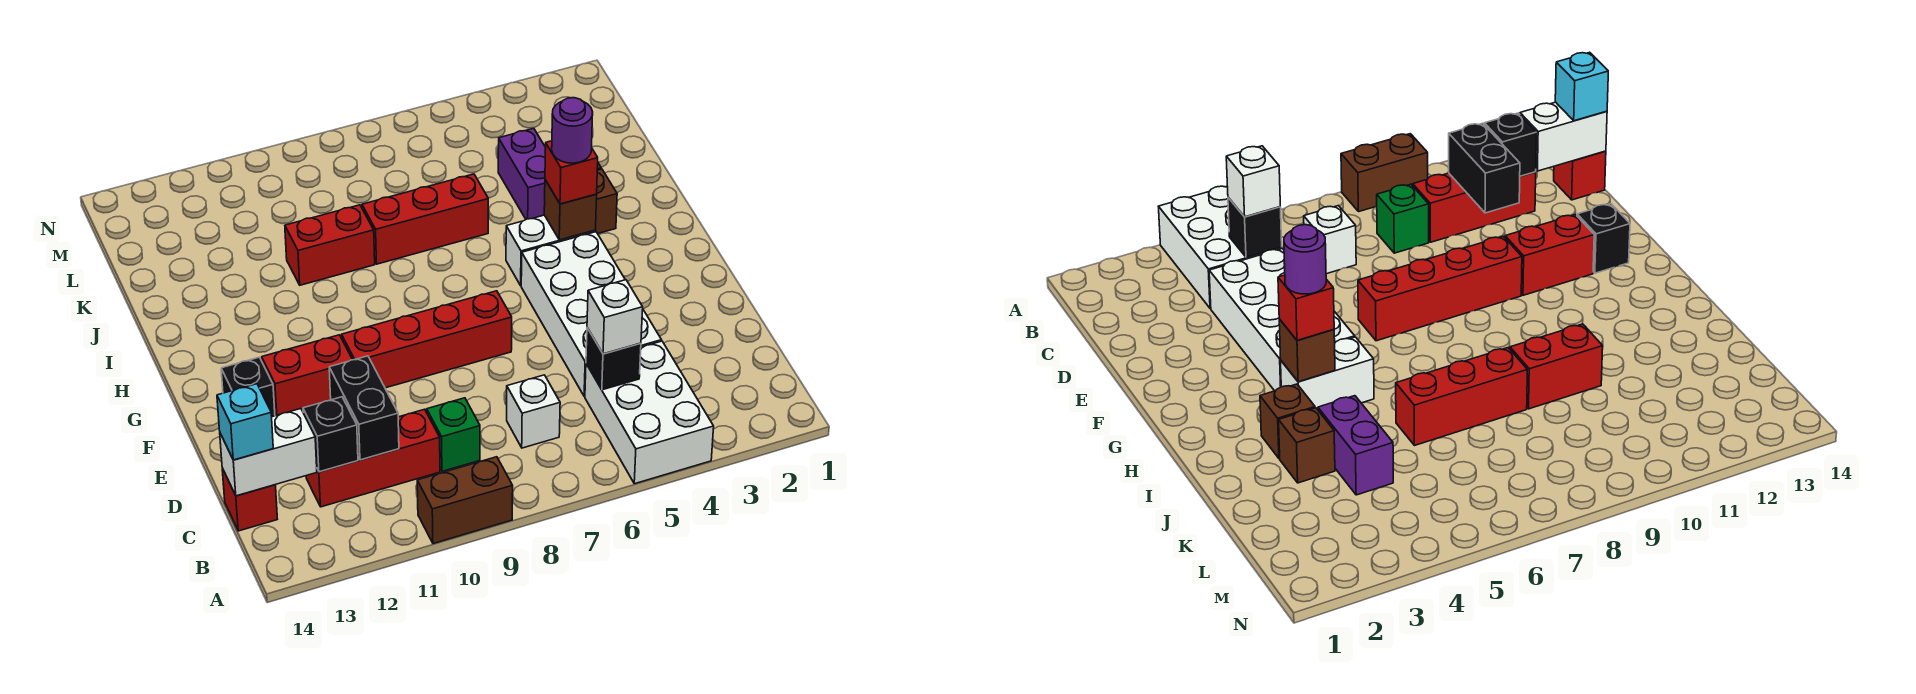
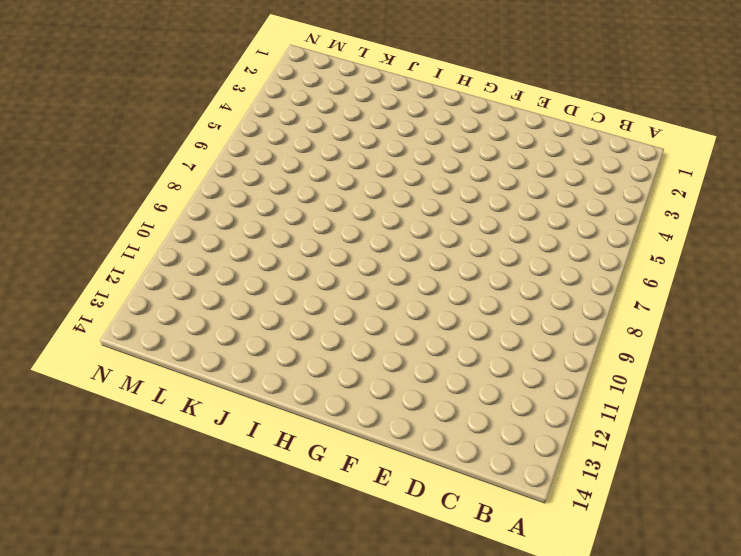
none -> white brick A4:C5 level 1
none -> brown brick A9:A10 level 1
none -> white brick C7 level 1

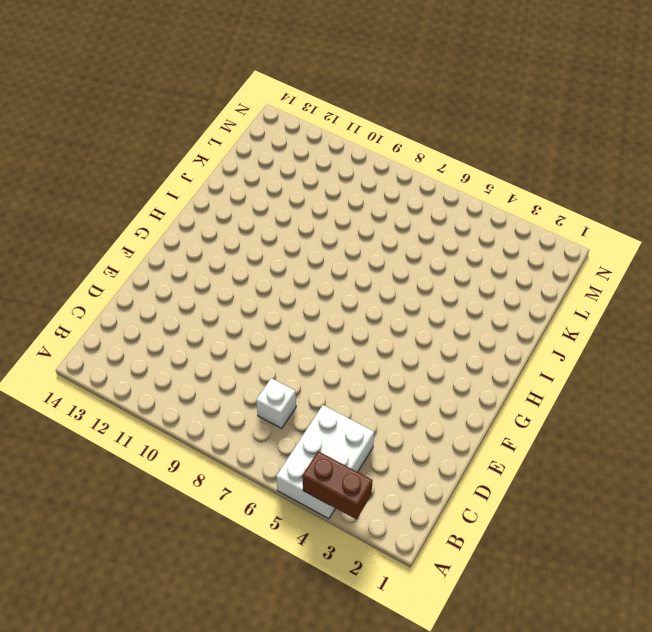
brown brick A3:A4 level 2 -> brown brick A9:A10 level 1
none -> green brick C9 level 1
none -> red brick C10:C12 level 1
none -> red brick C14 level 1

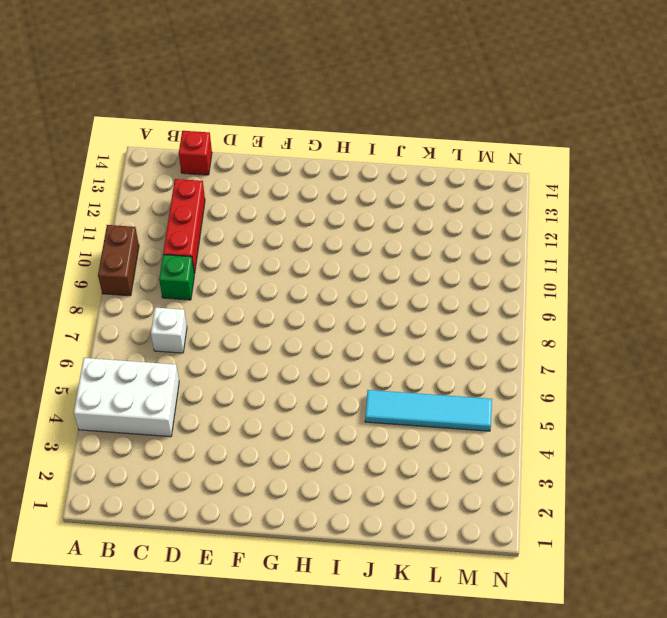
cyan tile J5:M5 level 1 -> none
none -> white brick D4:G5 level 1
none -> red brick F7:F10 level 1
none -> red brick F11:F12 level 1

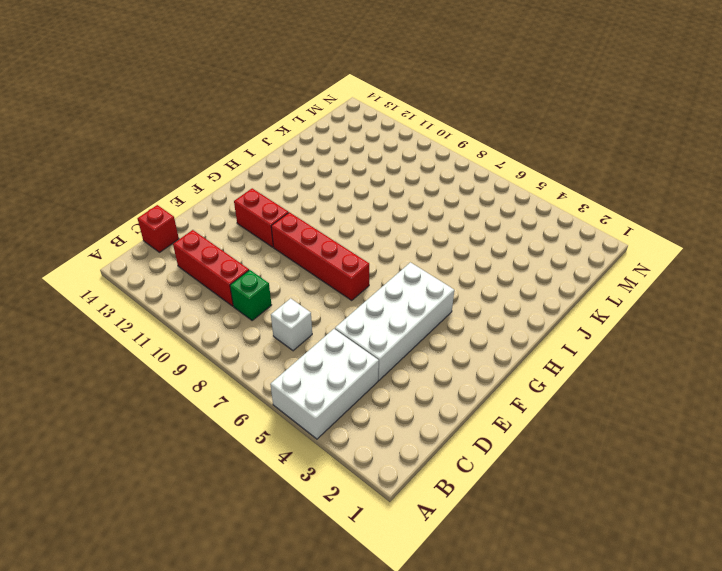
none -> brown brick A9:A10 level 1
none -> black brick F13 level 1
none -> white brick H4:H5 level 1

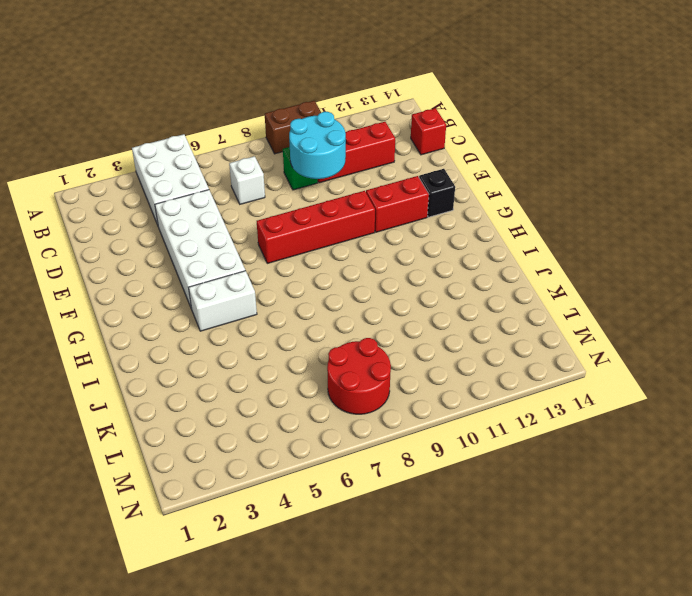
cyan round brick C9:D10 level 2 -> none
red round brick L7:M8 level 1 -> none
none -> brown brick I3 level 1
none -> brown brick J3 level 1
none -> purple brick J4:K4 level 1

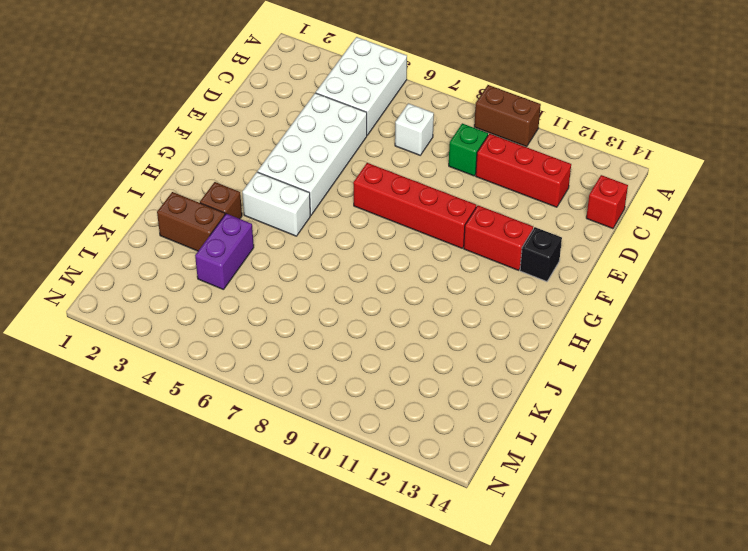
brown brick J2:J3 level 1 -> brown brick J3 level 1
none -> red brick J6:J8 level 1
none -> red brick J9:J10 level 1
none -> black brick C5 level 2

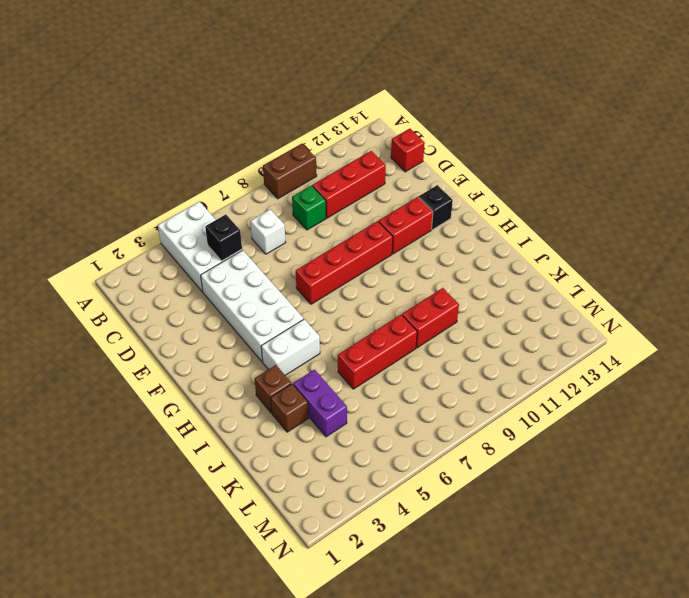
none -> black brick C11:D11 level 2
none -> black brick C12 level 2
none -> white brick C13:C14 level 2

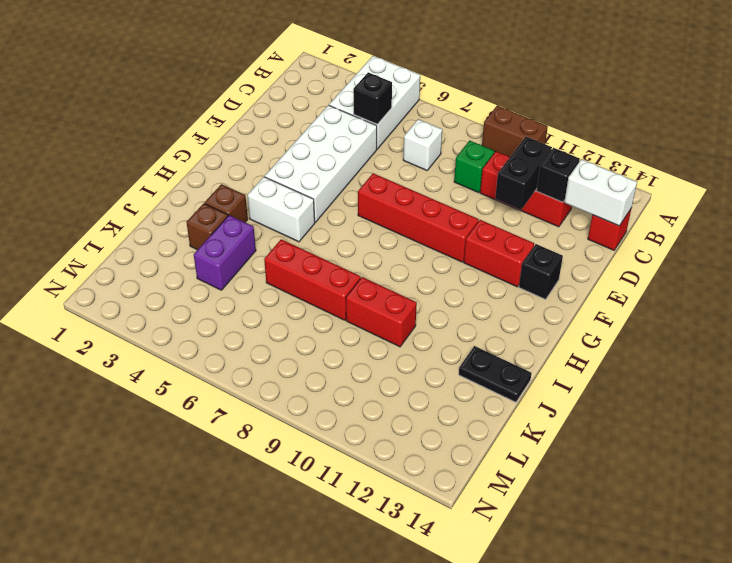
black plate J13:J14 level 1 -> none
none -> brown brick H4 level 2
none -> white brick C5 level 3
none -> cyan brick C14 level 3

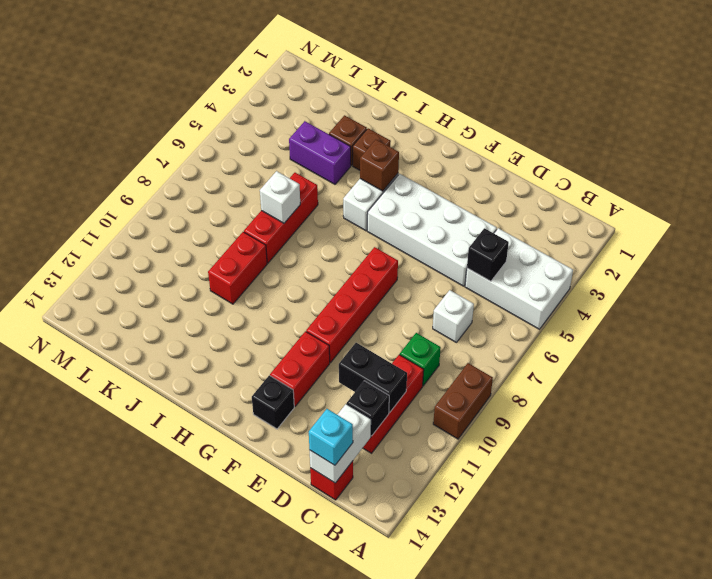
white brick J7 level 2 -> white brick C5 level 3
none -> red brick H4 level 3
none -> purple round brick H4 level 4

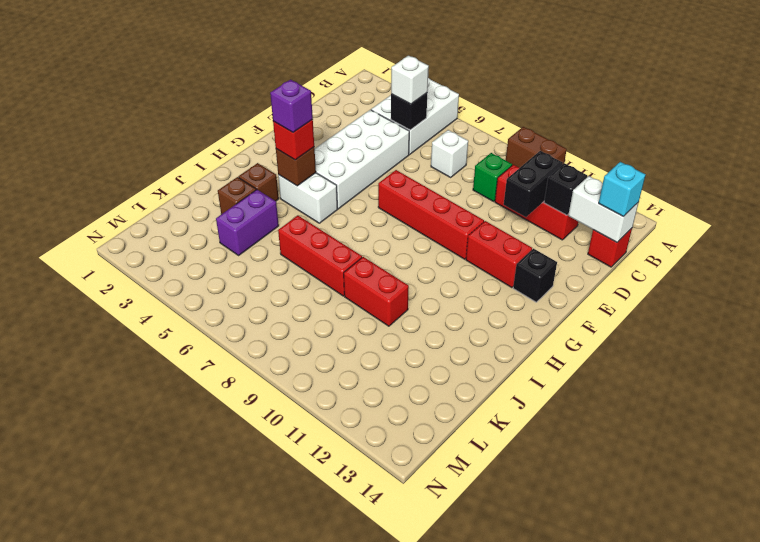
purple brick H4 level 4 -> purple round brick H4 level 4

